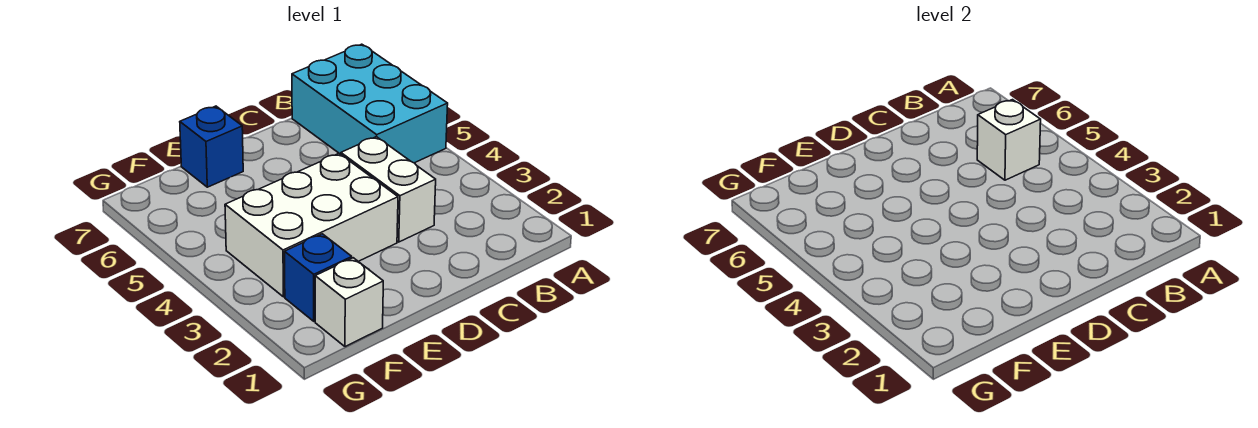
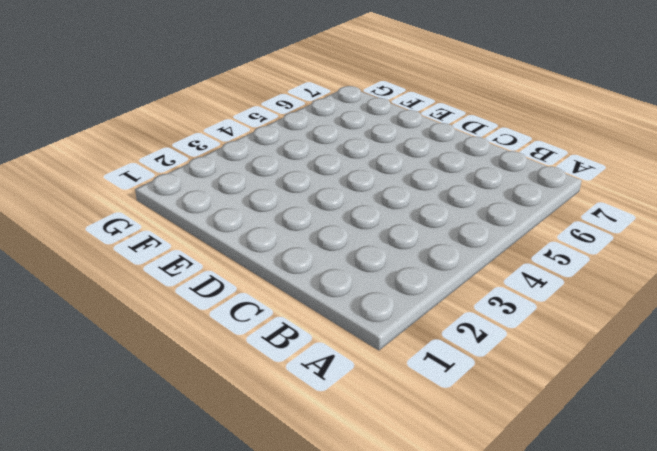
none -> cyan brick A5:B7 level 1
none -> white brick C3:C4 level 1

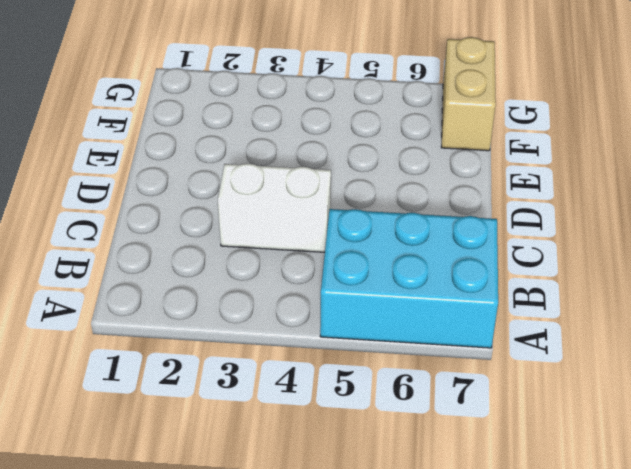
tan brick F7:G7 level 1 -> none
none -> white brick D3:F4 level 1
none -> blue brick E7 level 1

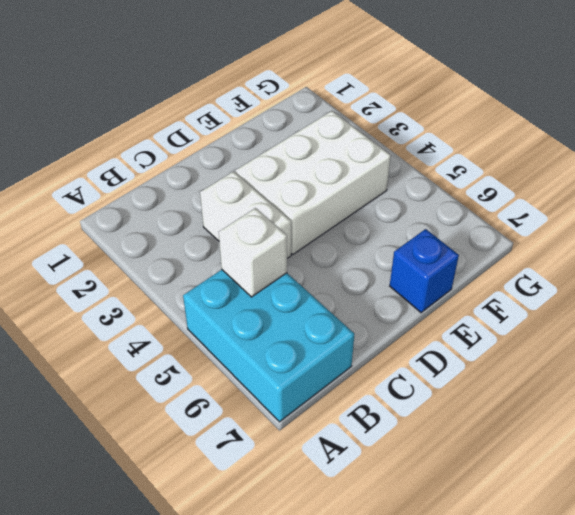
none -> white brick F1 level 1
none -> blue brick F2 level 1

